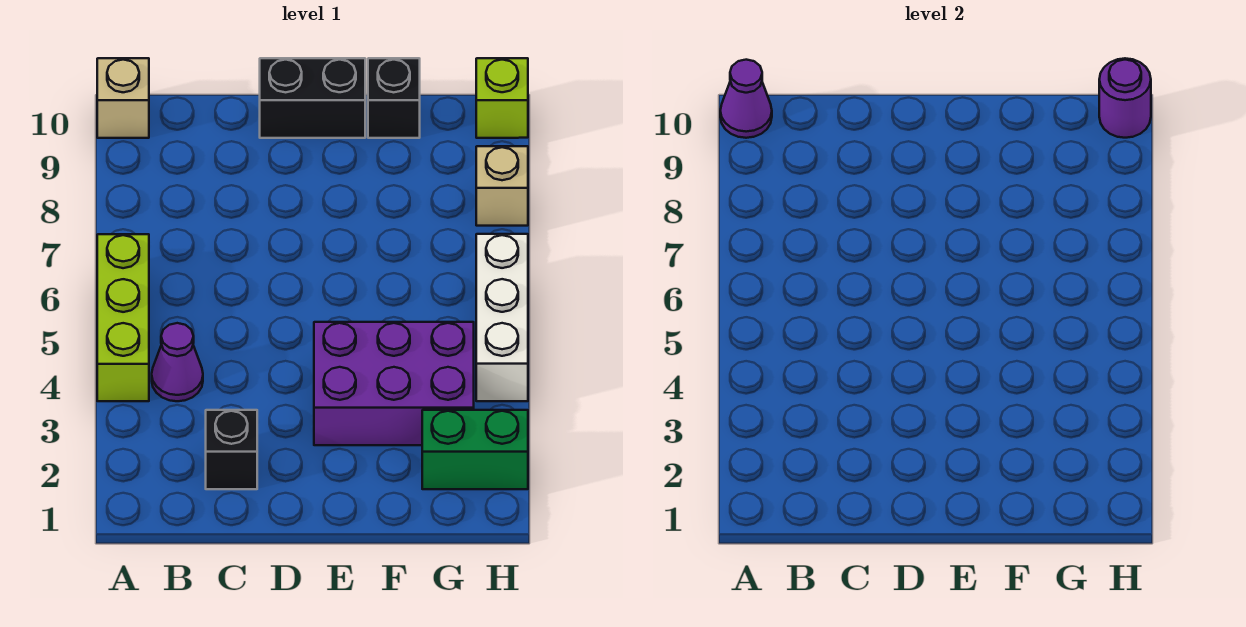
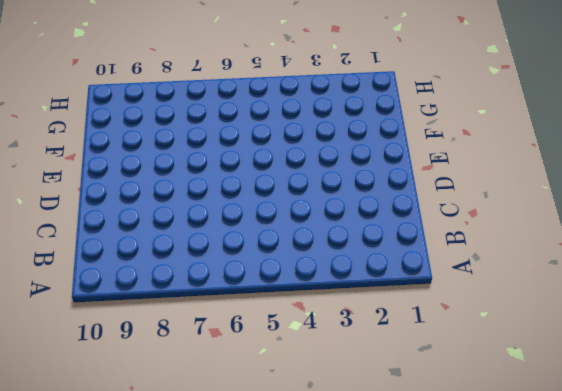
none -> lime brick A4:A6 level 1
none -> tan brick A10 level 1
none -> purple cone B4 level 1

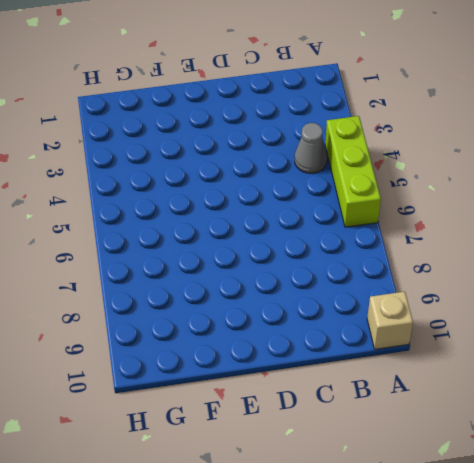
grey cone B4 level 1 -> purple cone B4 level 1
none -> black brick C2 level 1
none -> black brick D10:E10 level 1
none -> purple brick E3:G4 level 1

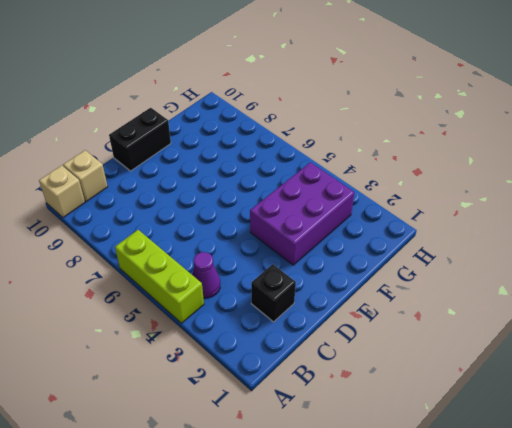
tan brick B10 level 1 -> tan brick H8 level 1
none -> black brick F10 level 1
none -> green brick G2:H2 level 1
none -> white brick H4:H6 level 1

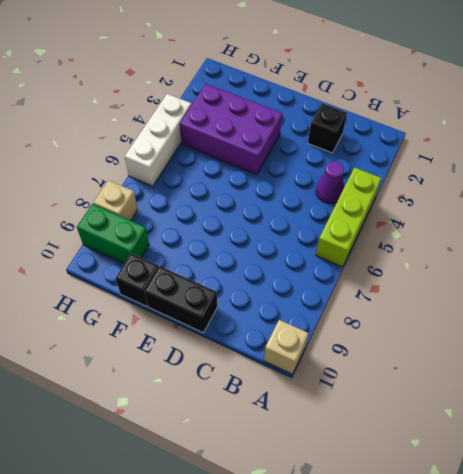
green brick G9:H9 level 1 -> green brick G2:H2 level 1
none -> lime brick H10 level 1
none -> purple cone A10 level 2
none -> purple round brick H10 level 2

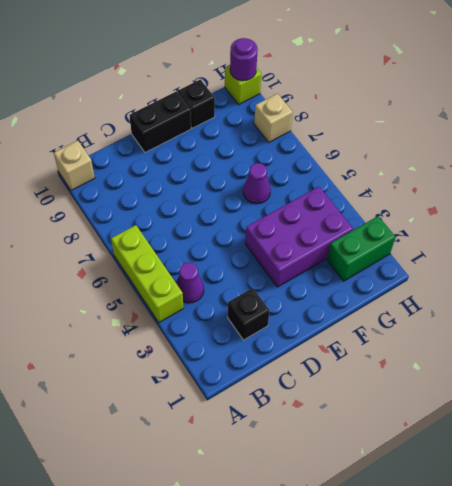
purple cone F6 level 1 -> purple cone A10 level 2
none -> white brick H4:H6 level 1

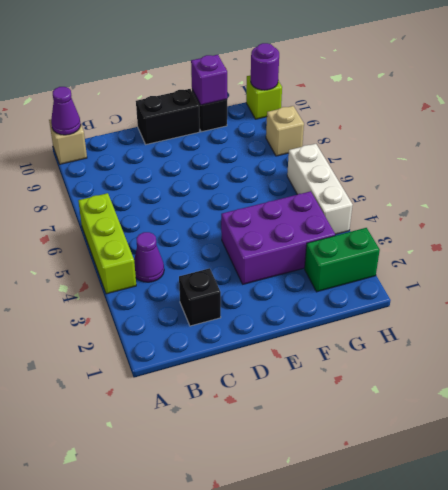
purple brick F10 level 2 -> none

